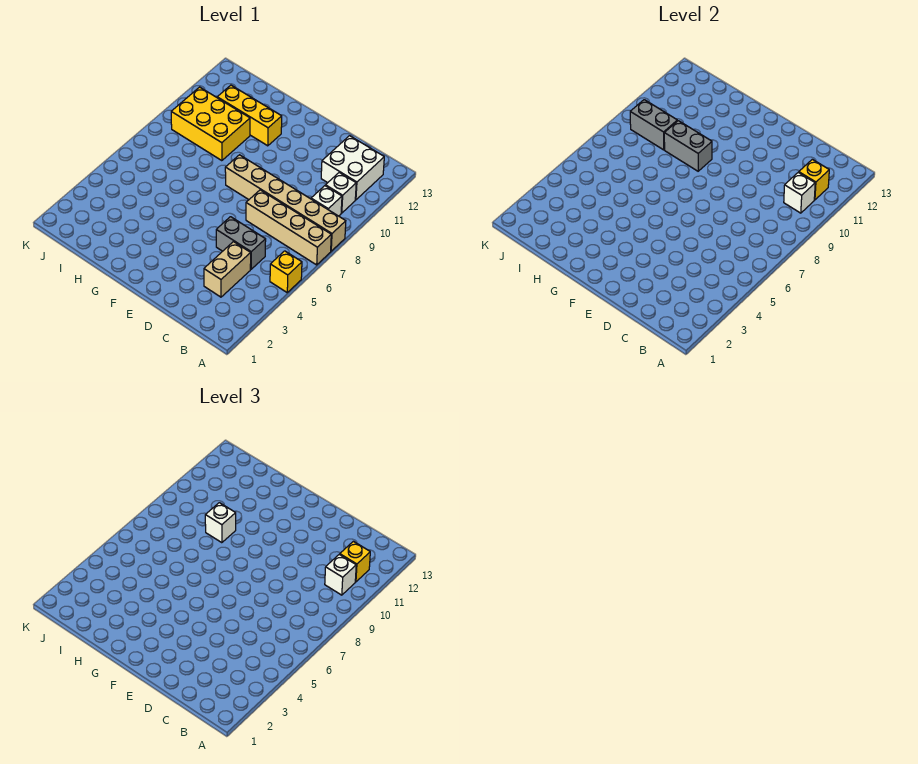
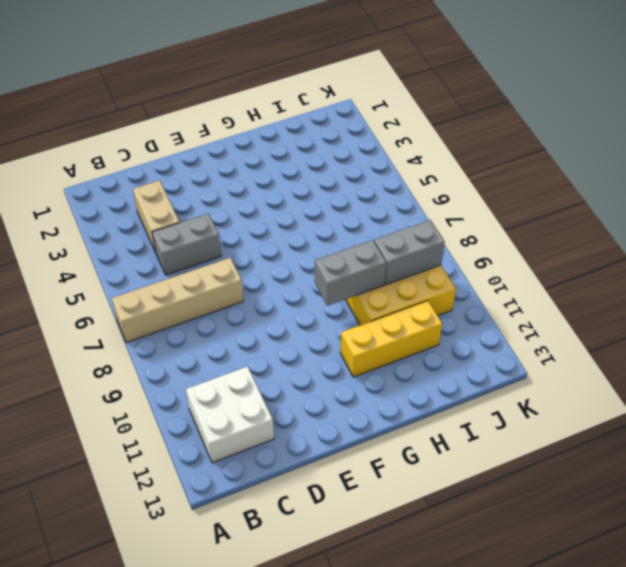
none -> yellow brick A5 level 1
none -> tan brick A8:F8 level 1
none -> white brick B9 level 1

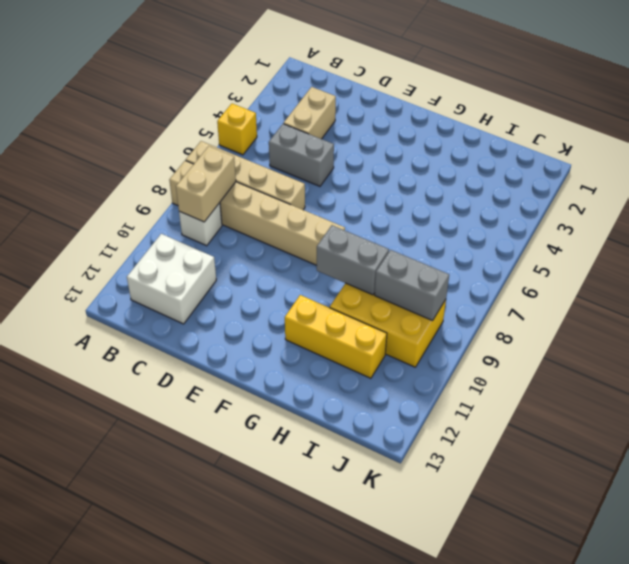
tan brick B8:B9 level 2 -> none
none -> white brick B10 level 1
none -> white brick B10 level 2
none -> yellow brick B11 level 2

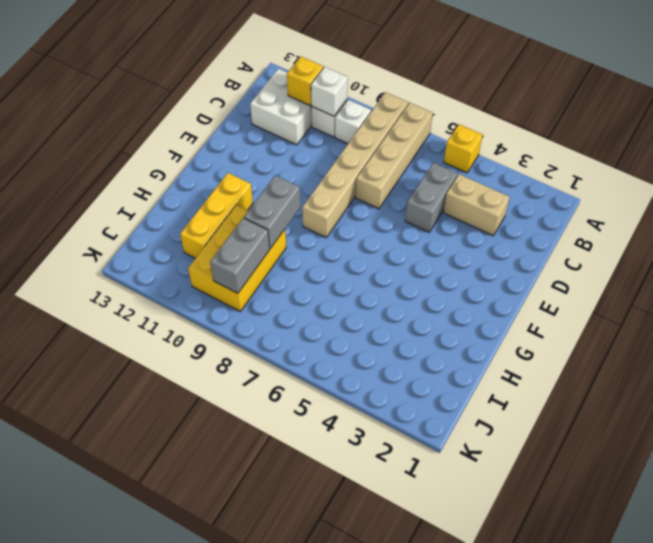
none -> white brick B10 level 3
none -> yellow brick B11 level 3
none -> white brick H9 level 3

